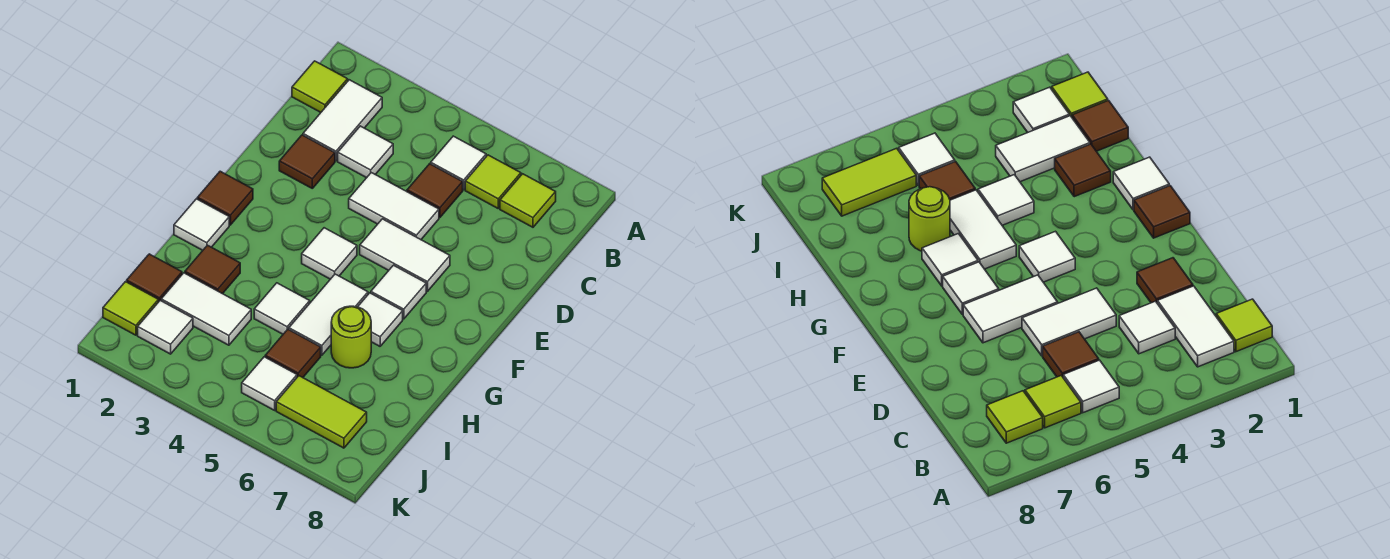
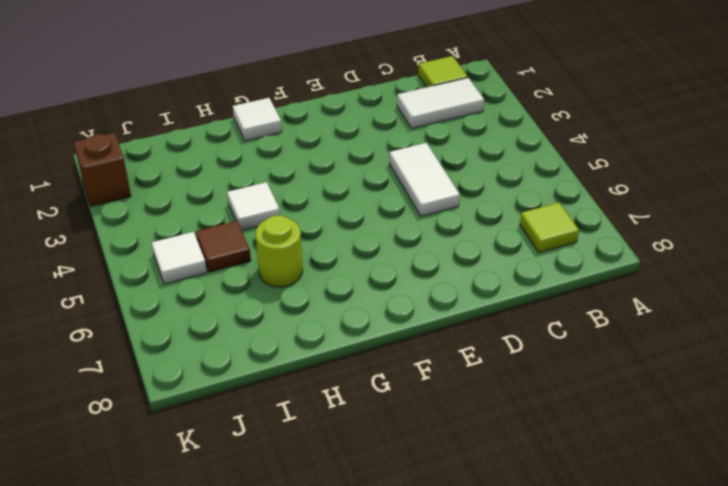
brown brick K2 level 1 -> none
none -> white tile B5 level 1
none -> lime tile B6 level 1
none -> white tile C3 level 1

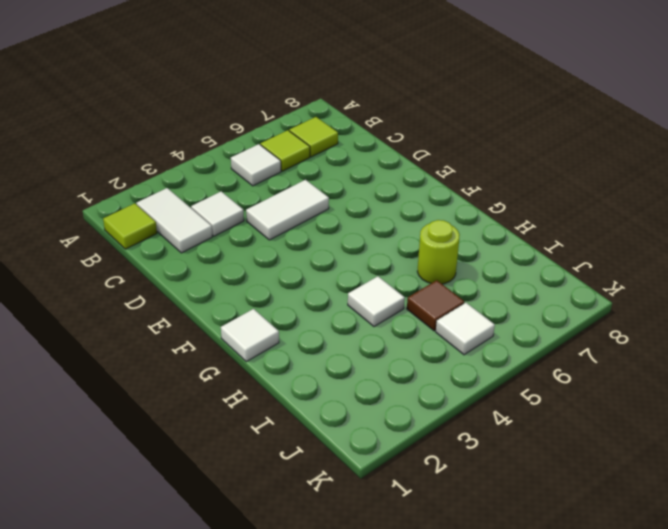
none -> brown tile C5 level 1
none -> brown tile D2 level 1
none -> white tile E5:E6 level 1

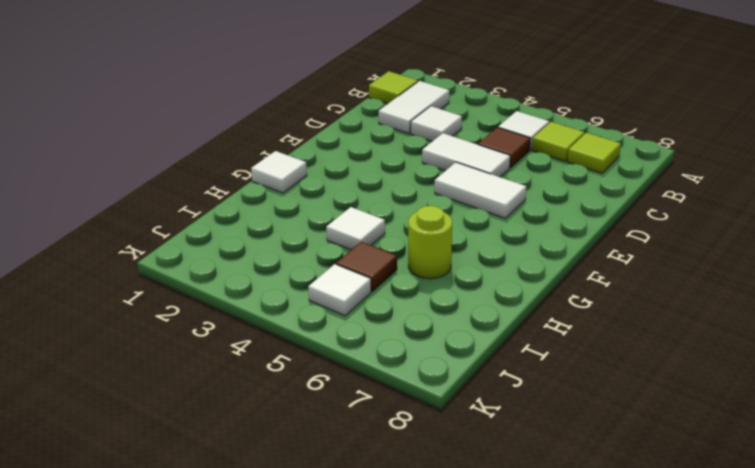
none -> brown tile D2 level 1
none -> brown tile F1 level 1
none -> white tile F4 level 1

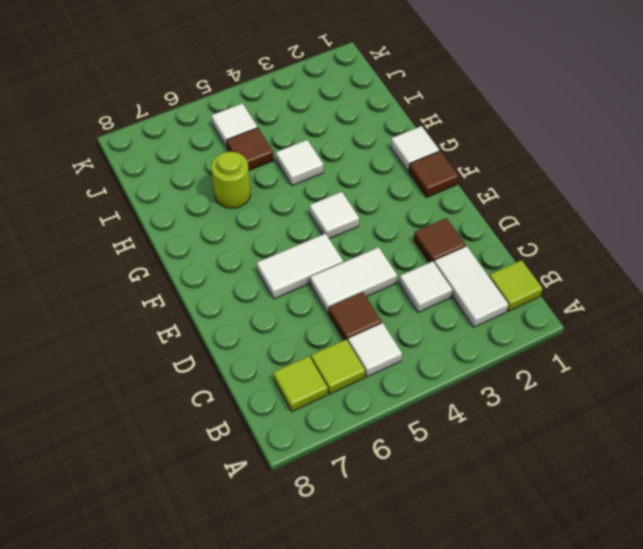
none -> white tile F6 level 1
none -> white tile G5:H5 level 1
none -> white tile G6 level 1

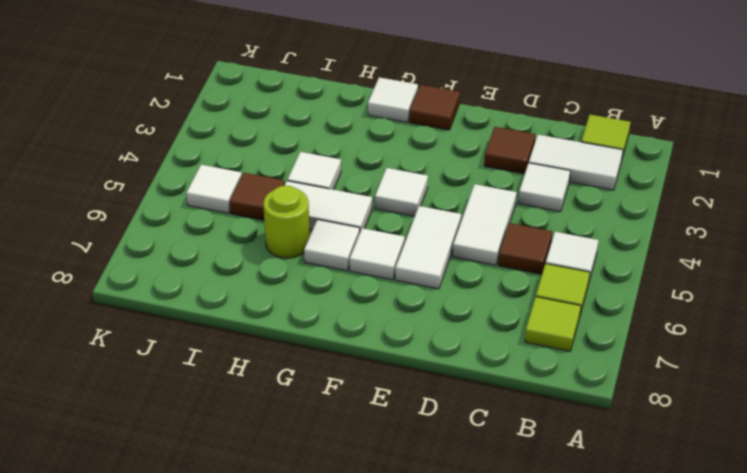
none -> brown tile H2 level 1
none -> brown tile I1 level 1
none -> white tile I2:I3 level 1

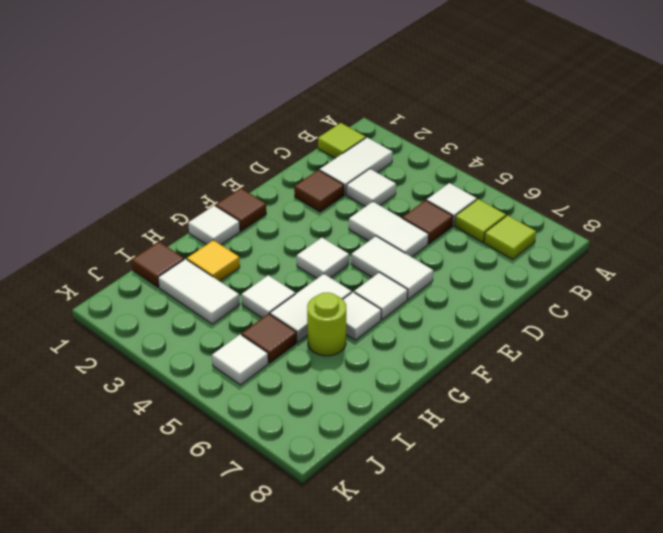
yellow tile H2 level 1 -> brown tile H2 level 1
none -> lime tile J1 level 1
none -> white tile J2 level 1
none -> lime tile J6:J7 level 1

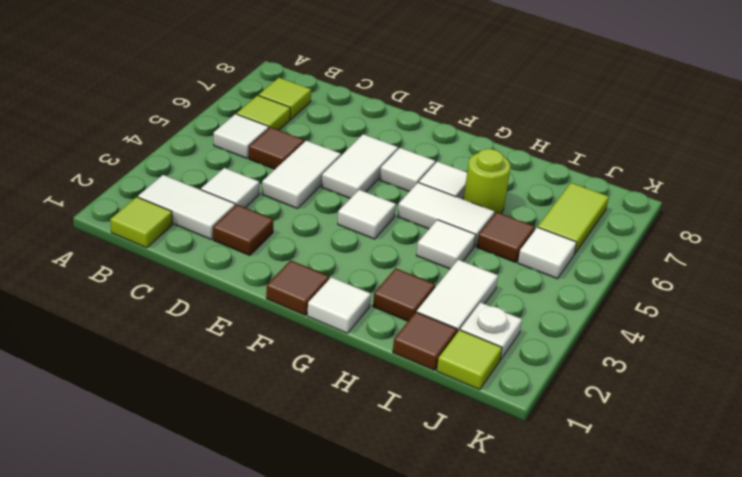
white plate J2 level 1 -> white tile J2 level 1

